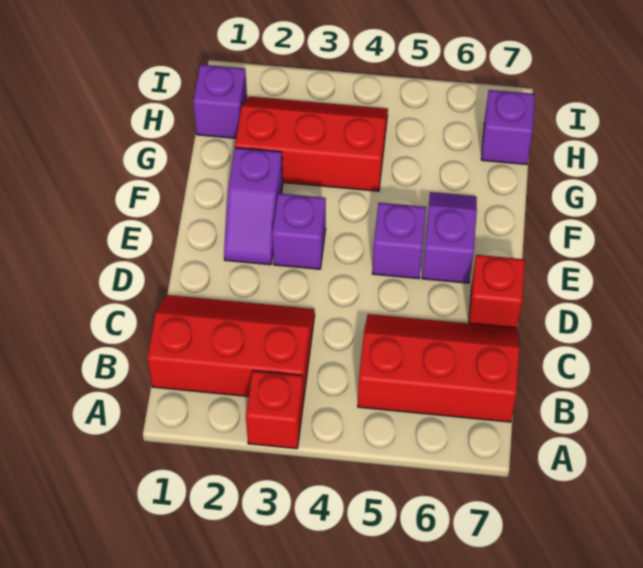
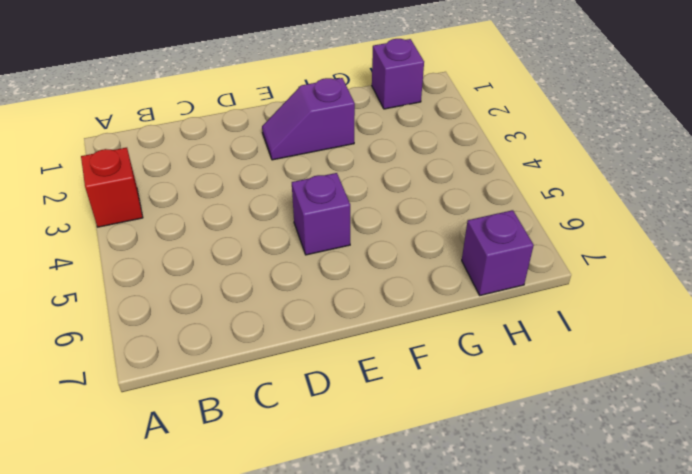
none -> red slope B1:C3 level 1 top B
none -> red slope B5:C7 level 1 top B

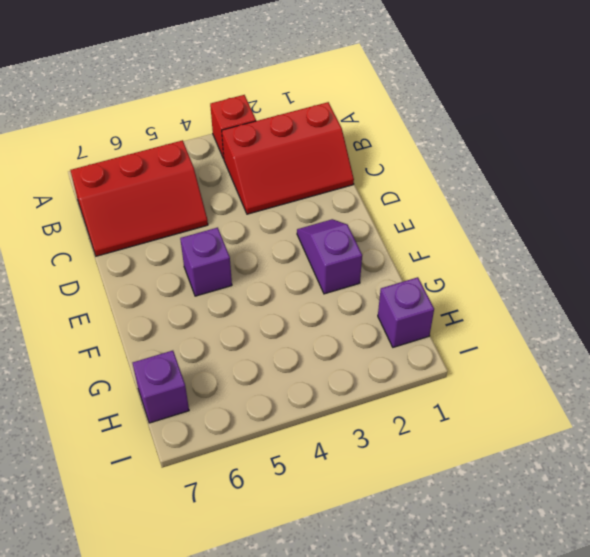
none -> red brick D7 level 1
none -> purple brick E3 level 1

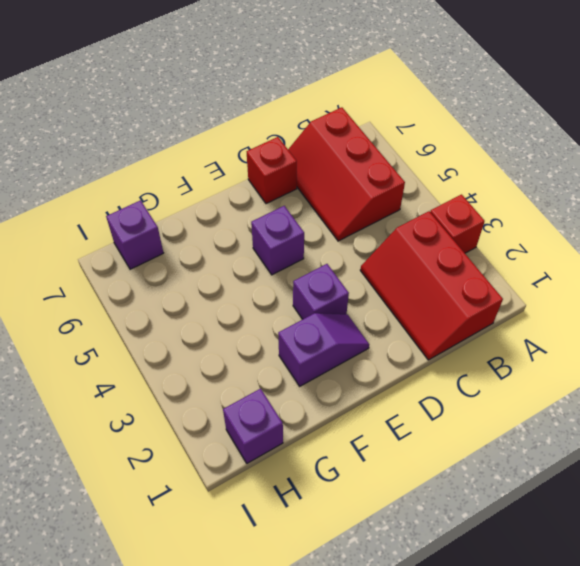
none -> purple slope E6:F6 level 1 top E
none -> red slope G2:H4 level 1 top G

